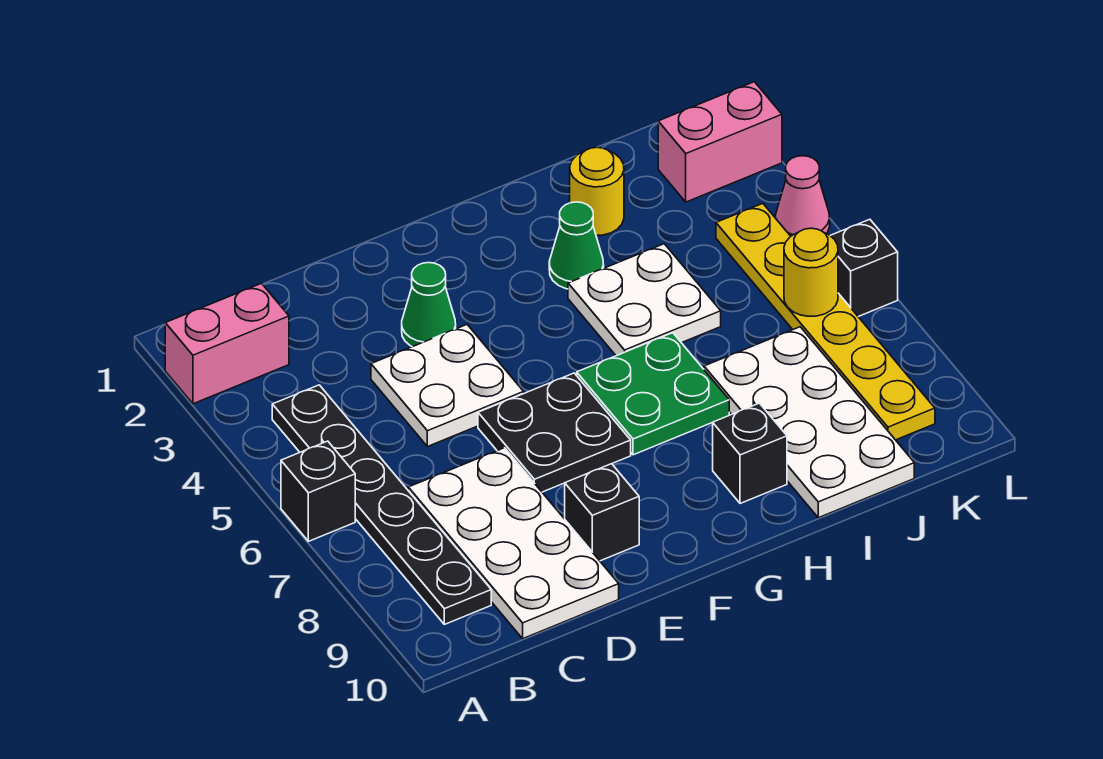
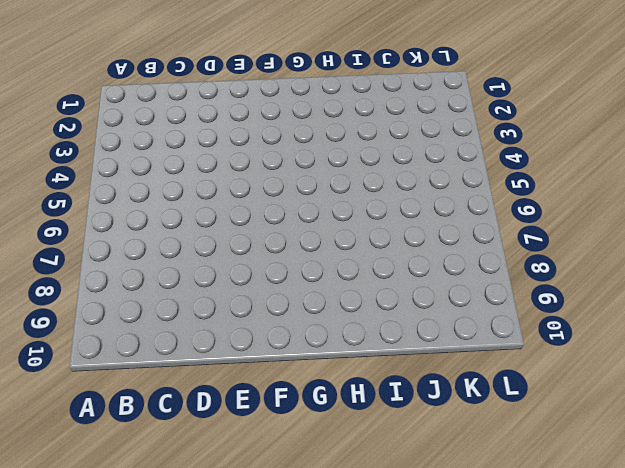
none -> pink brick A2:B2 level 1
none -> black brick A6 level 1
none -> black plate B4:B9 level 1

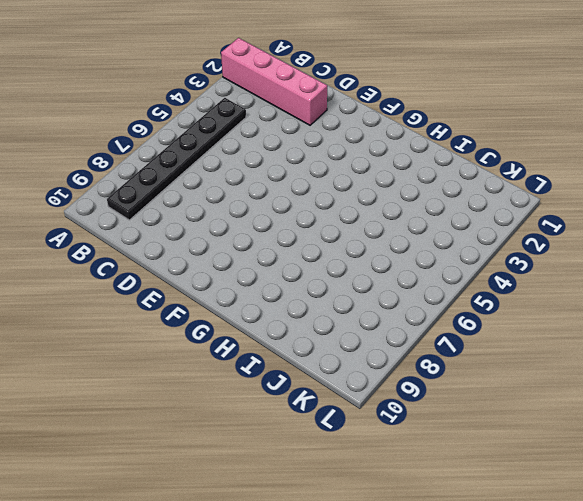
pink brick A2:D2 level 1 -> pink brick A2:B2 level 1
none -> black brick A6 level 1
none -> white plate C7:D10 level 1
none -> white plate D4:E5 level 1

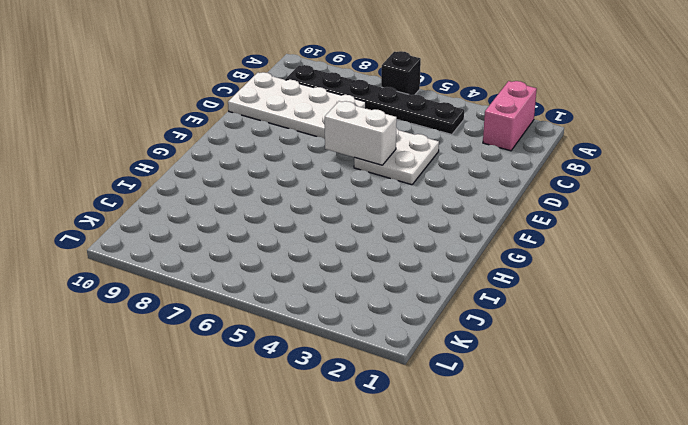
white brick E5:E6 level 2 -> none
none -> green cone E3 level 1
none -> black plate E6:F7 level 1
none -> black brick E9 level 1

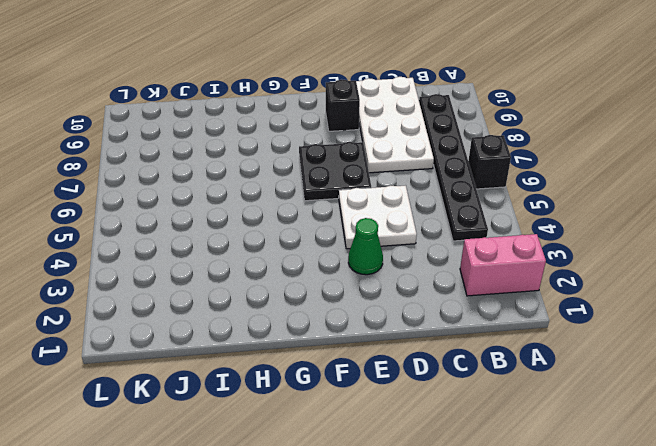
none -> green plate G6:H7 level 1
none -> green cone H3 level 1
none -> white plate H4:I5 level 1

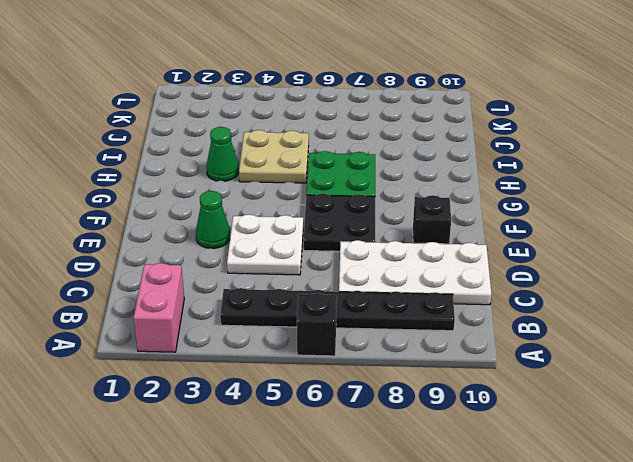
tan plate H4:I5 level 1 -> white plate H4:I5 level 1
none -> black brick H9 level 1
none -> yellow round brick I2 level 1
none -> white plate I7:J10 level 1

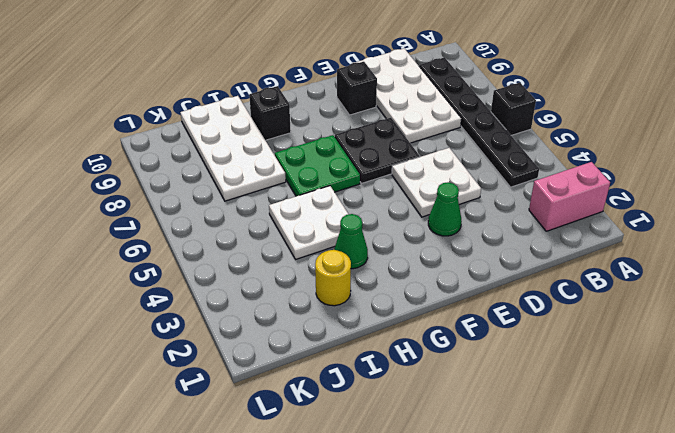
none -> pink brick K2:L2 level 1
none -> yellow plate K4:K9 level 1
none -> pink cone L4 level 1

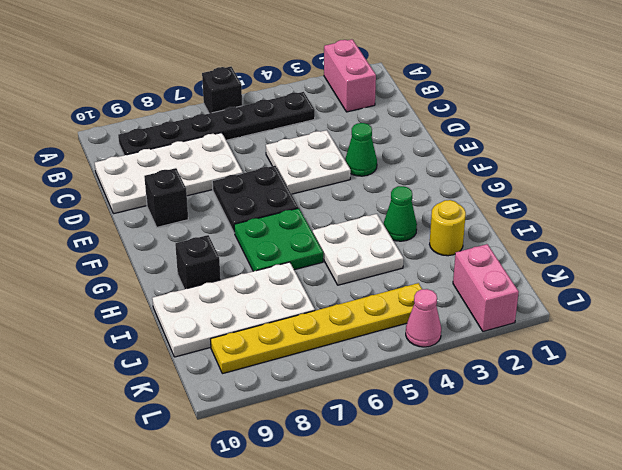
none -> black brick L6 level 1
none -> yellow round brick K6 level 2

